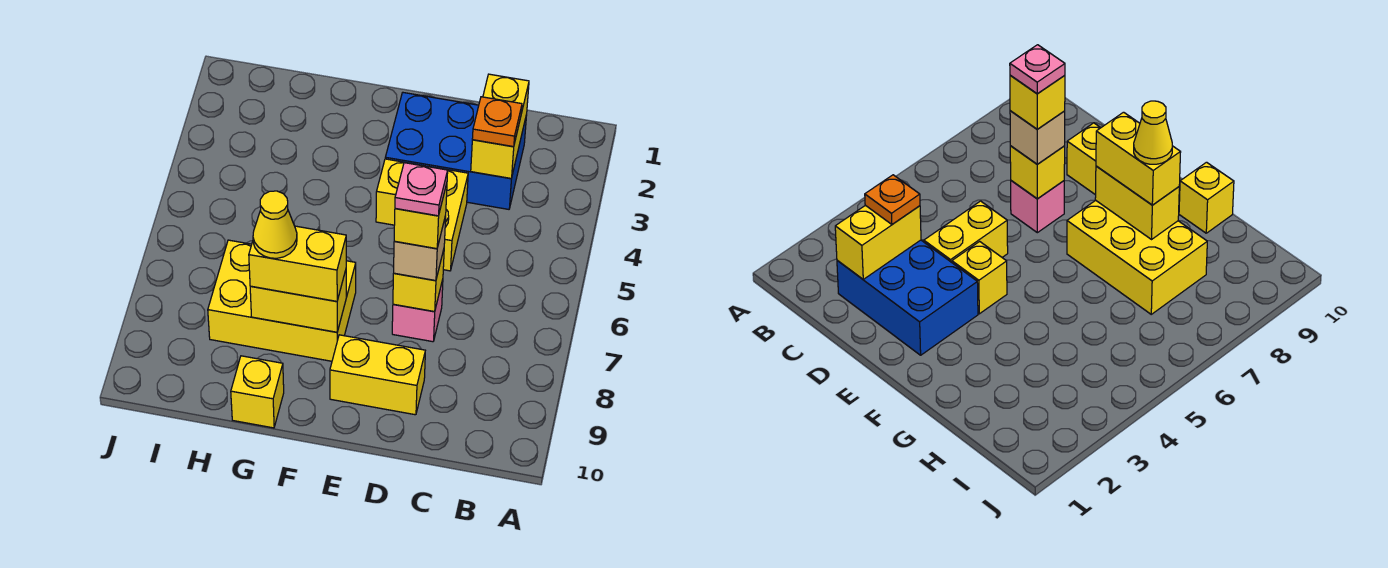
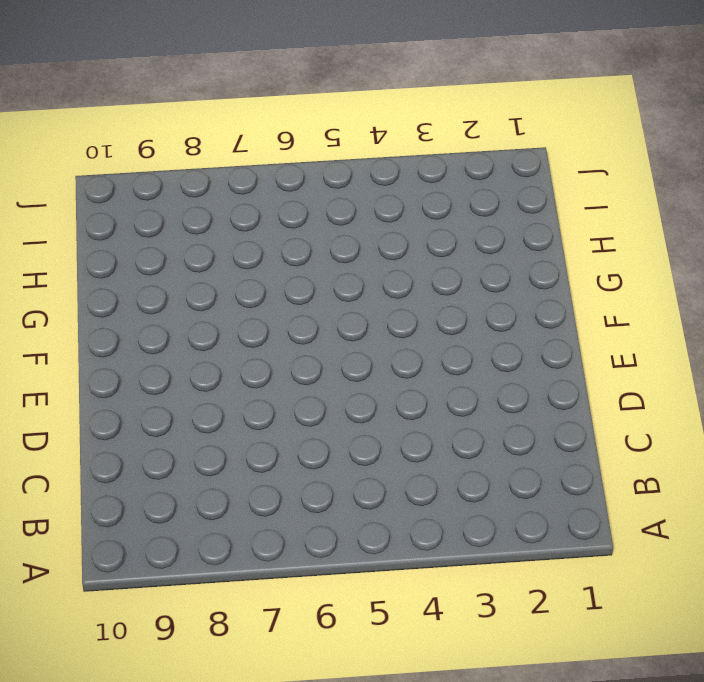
none -> blue brick C2:E3 level 1
none -> yellow brick D4:D5 level 1
none -> pink brick D7 level 1

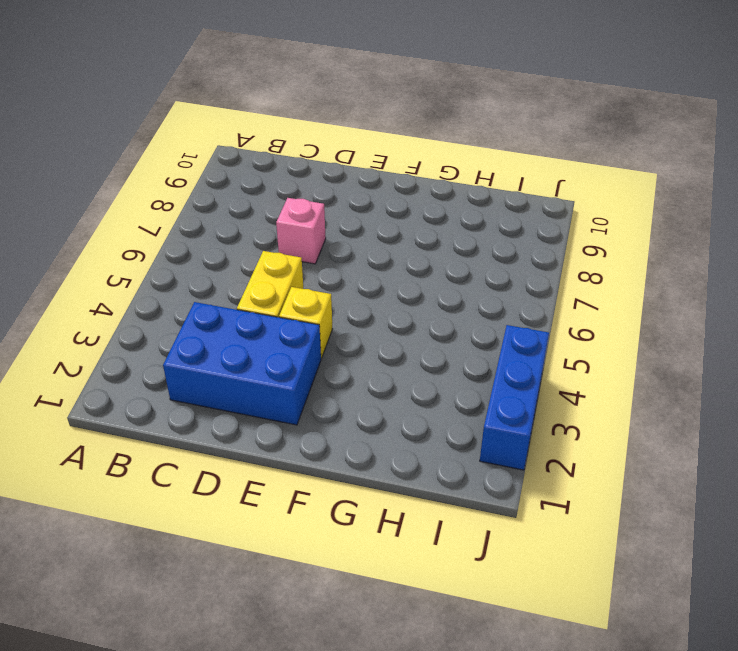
blue brick J2:J4 level 1 -> none
none -> yellow brick D9:E9 level 1
none -> yellow brick F7:H8 level 1
none -> yellow brick G10 level 1

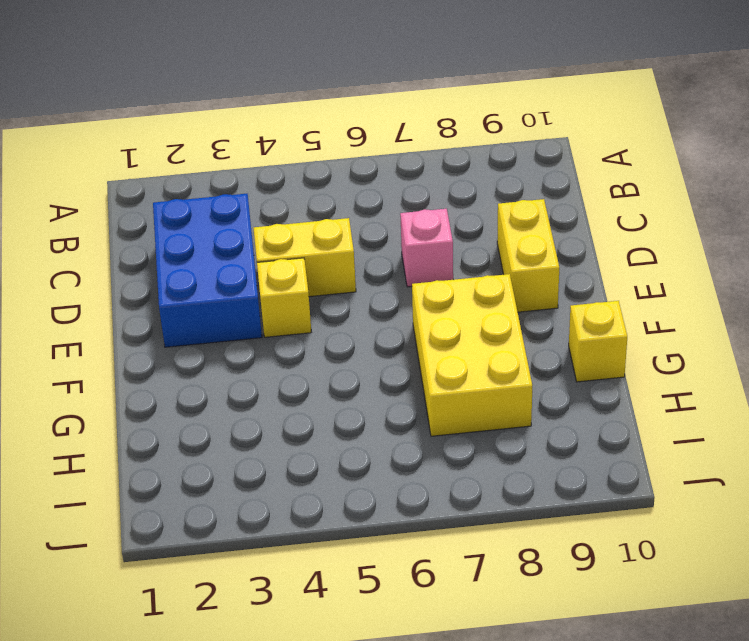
none -> yellow brick C2:C3 level 2
none -> yellow brick D7 level 2
none -> yellow brick F8:G8 level 2

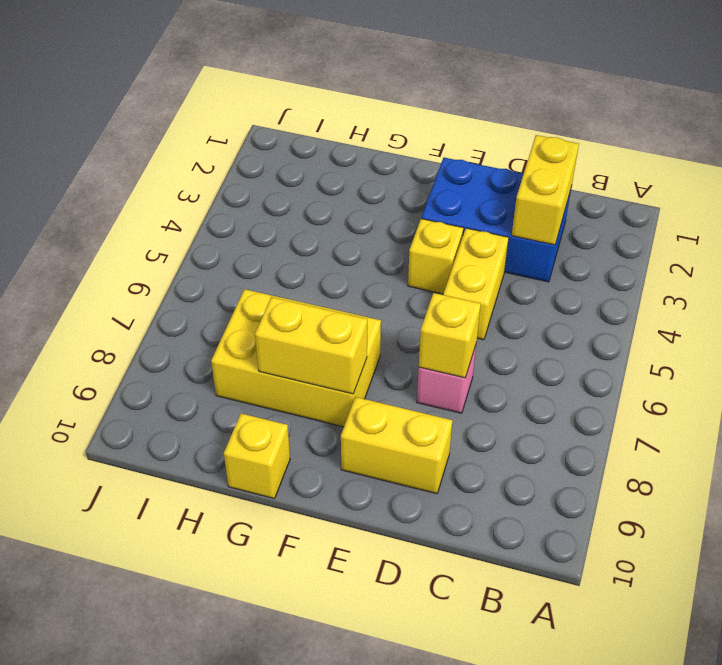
none -> orange plate C3 level 3
none -> tan brick D7 level 3
none -> yellow brick F8:G8 level 3

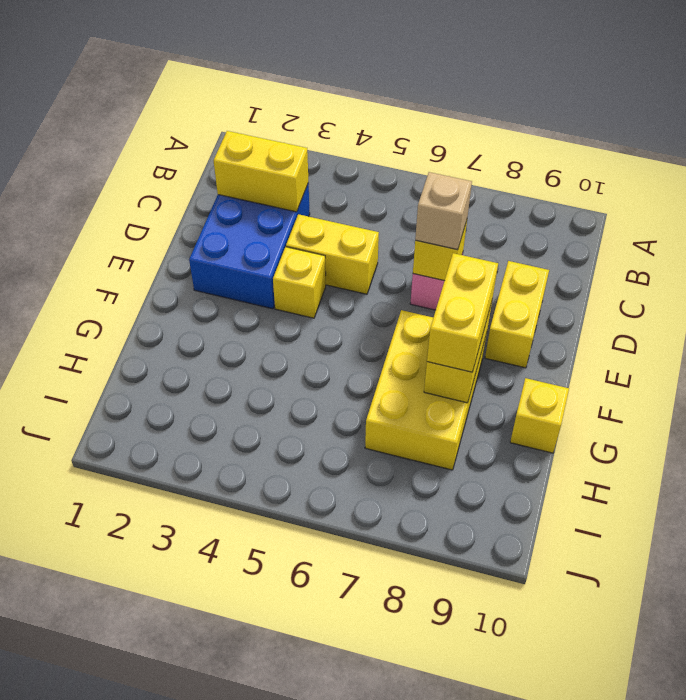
none -> orange plate C3 level 3
none -> yellow brick D7 level 4
none -> yellow cone G8 level 4

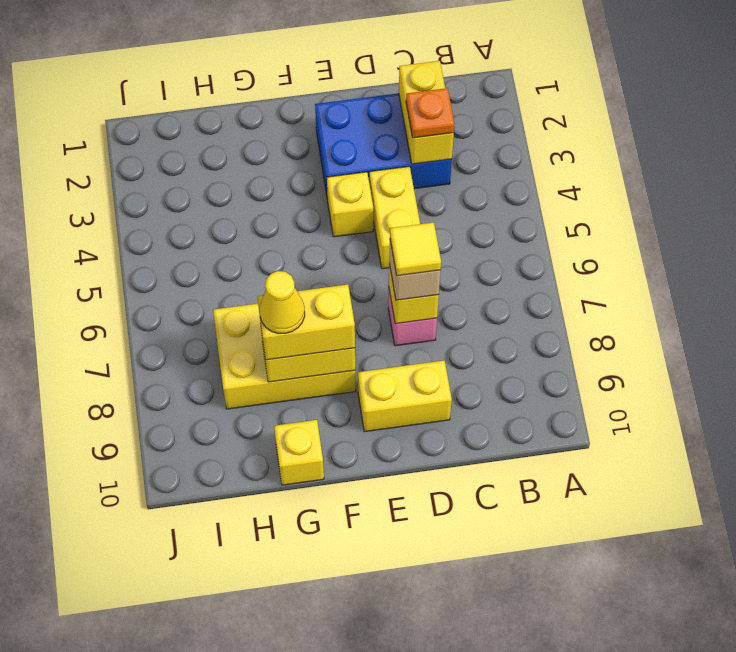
yellow tile D7 level 4 -> yellow brick D7 level 4
none -> pink plate D7 level 5

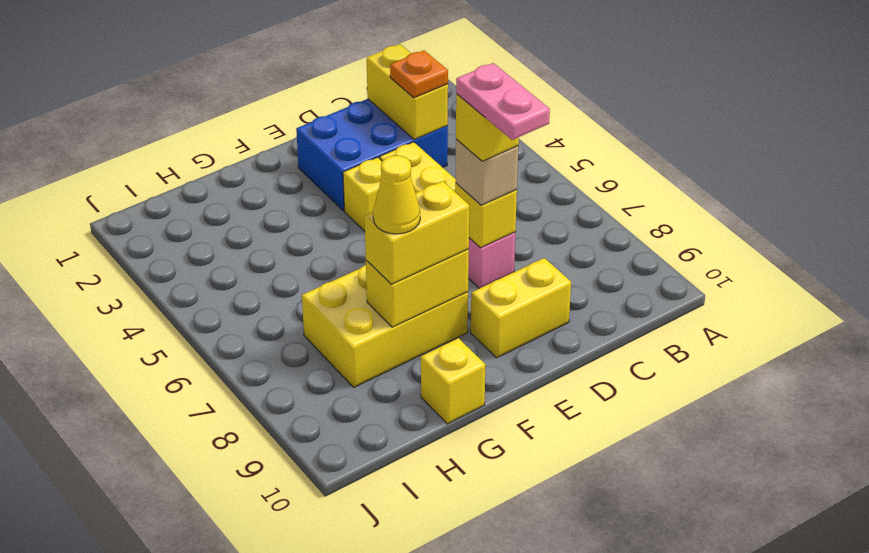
pink plate D7:D8 level 5 -> pink plate D7 level 5

